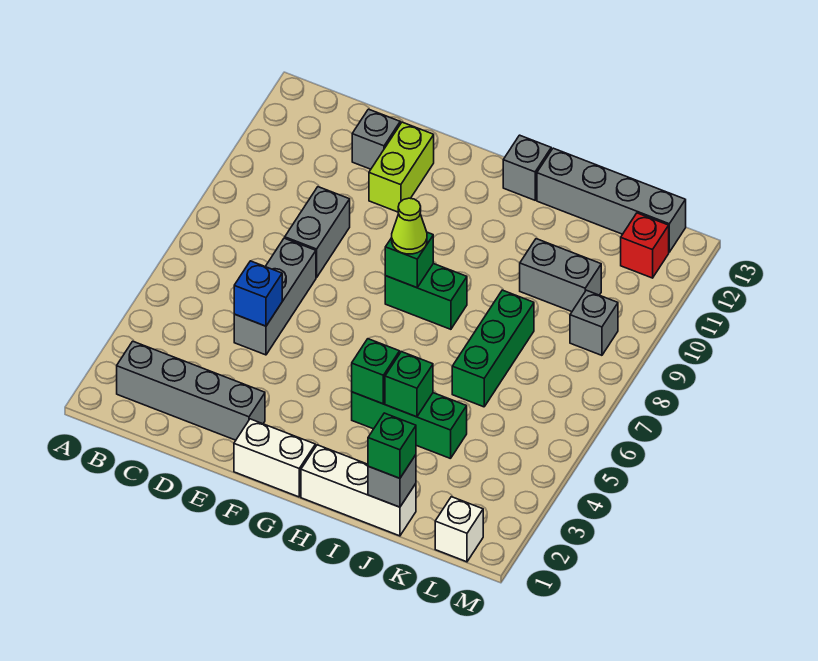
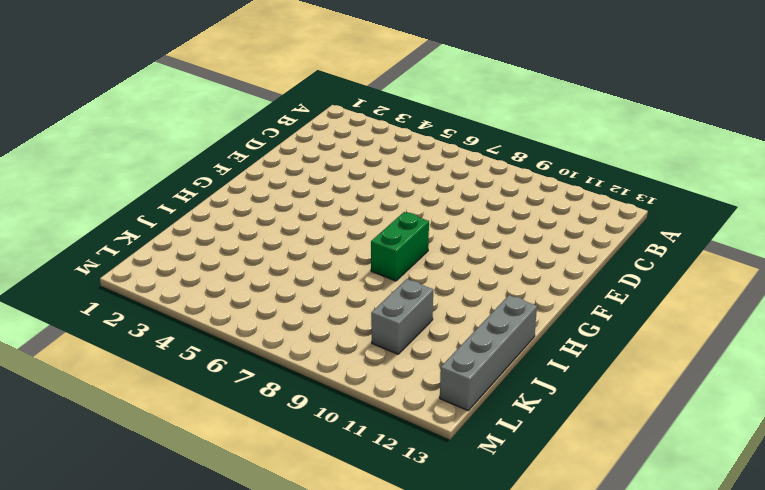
none -> grey brick B2:E2 level 1
none -> grey brick D5:D7 level 1
none -> grey brick D8:D9 level 1

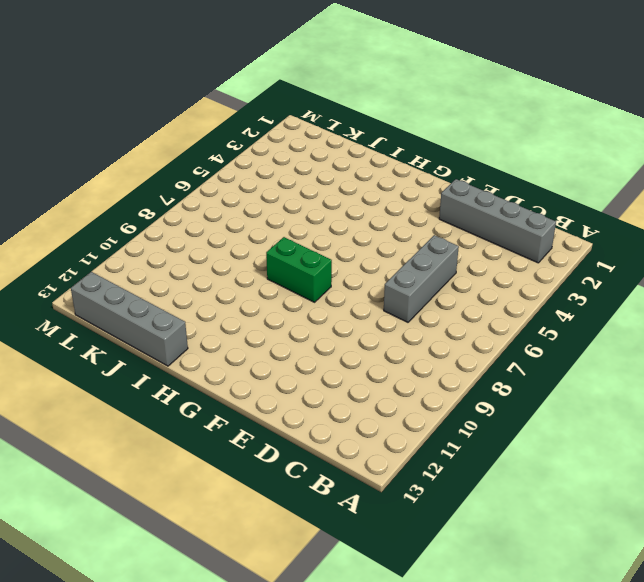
none -> grey brick D8:D9 level 1
none -> grey brick D12 level 1
none -> lime brick E11:E12 level 1

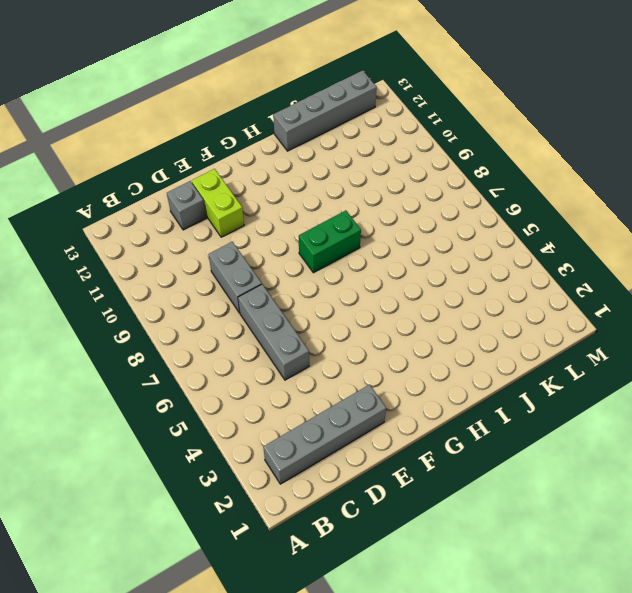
none -> white brick F1:G1 level 1
none -> white brick H1:J1 level 1
none -> green brick H4:J4 level 1

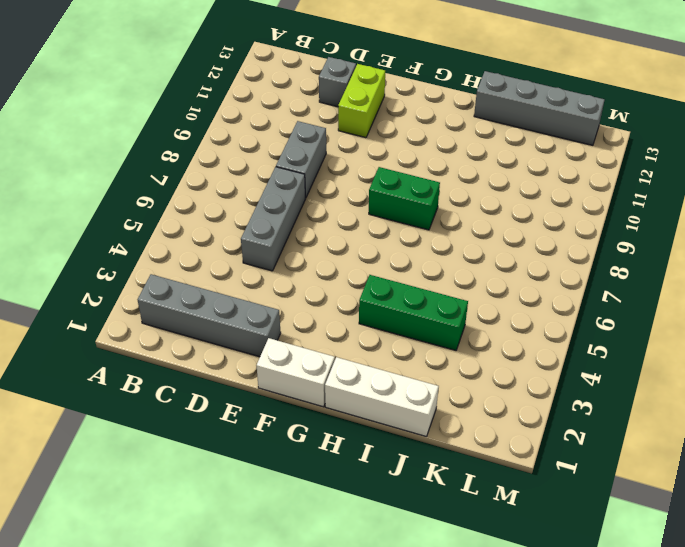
none -> grey brick H13 level 1
none -> green brick J6:J8 level 1
none -> grey brick J10:K10 level 1

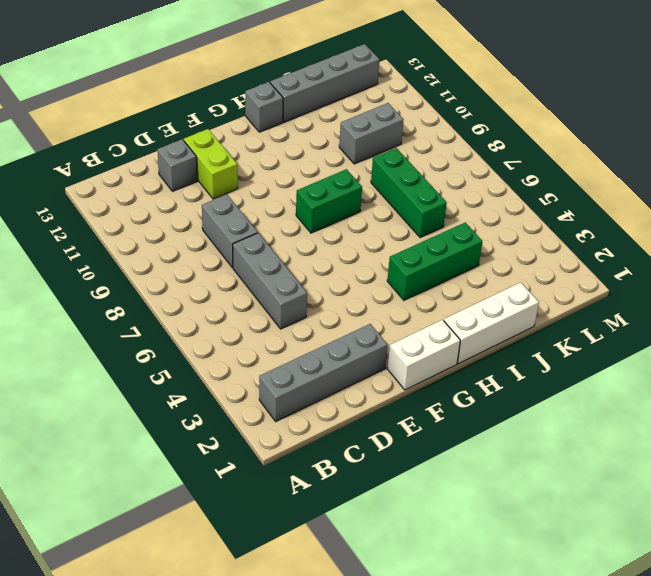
none -> white brick L1 level 1
none -> grey brick L9 level 1
none -> red brick L12 level 1

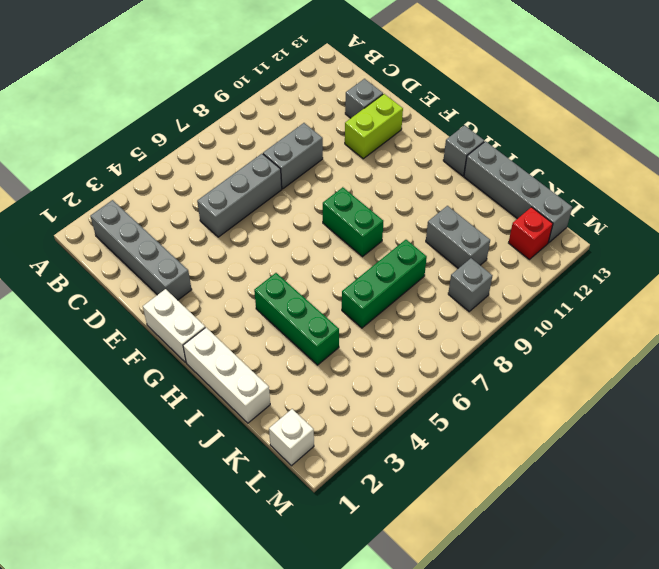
none -> blue brick D5 level 2
none -> green brick G8 level 2
none -> green brick H4 level 2

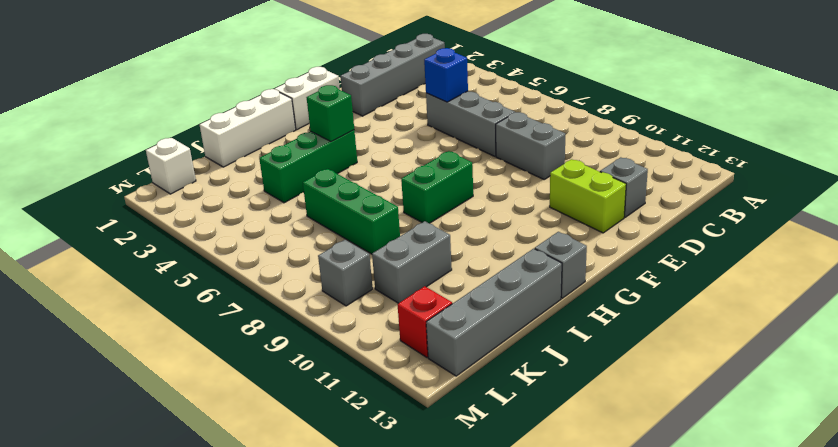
none -> green brick G8 level 2
none -> green brick I4 level 2
none -> grey brick J1 level 2

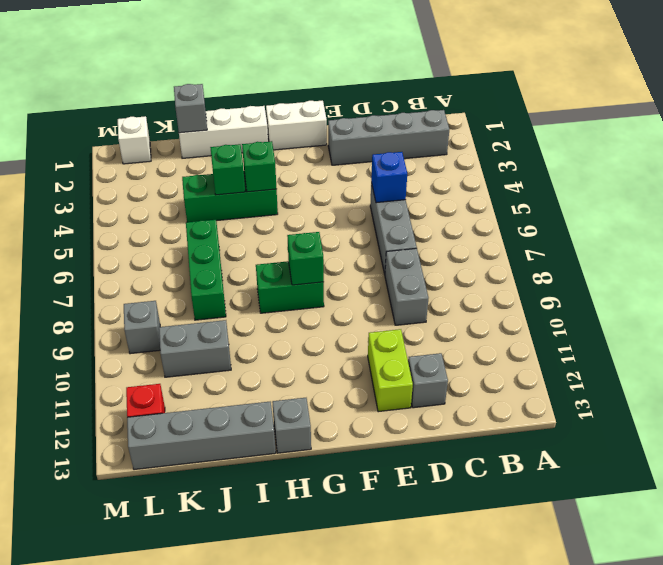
none -> lime cone G8 level 3
none -> green brick J1 level 3

